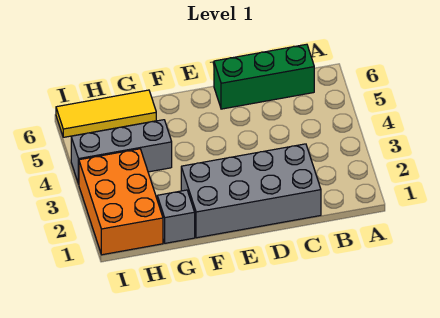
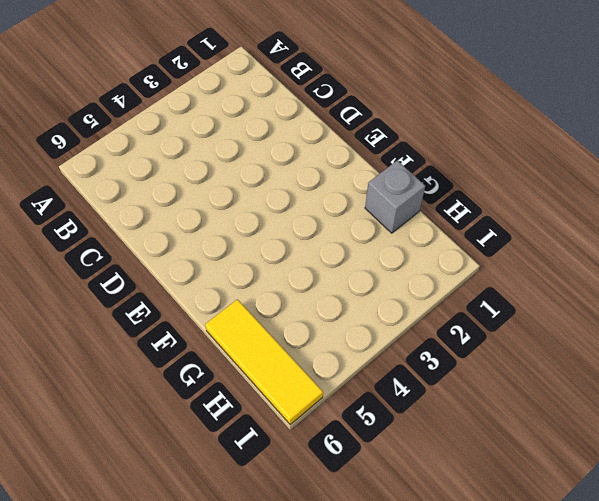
none -> green brick B6:D6 level 1
none -> grey brick C1:F2 level 1

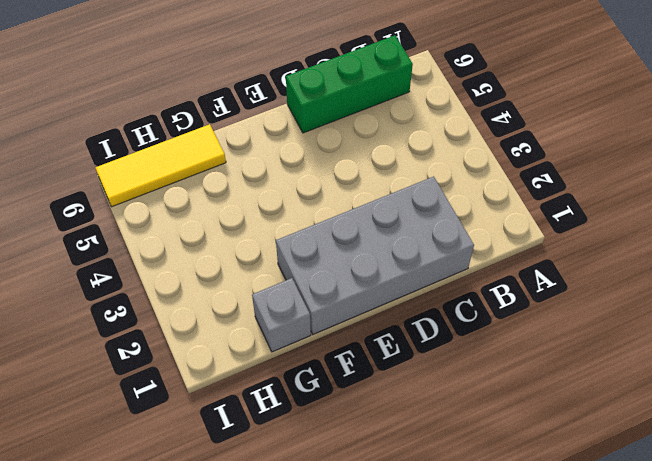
none -> grey brick G4:I4 level 1
none -> orange brick H1:I3 level 1

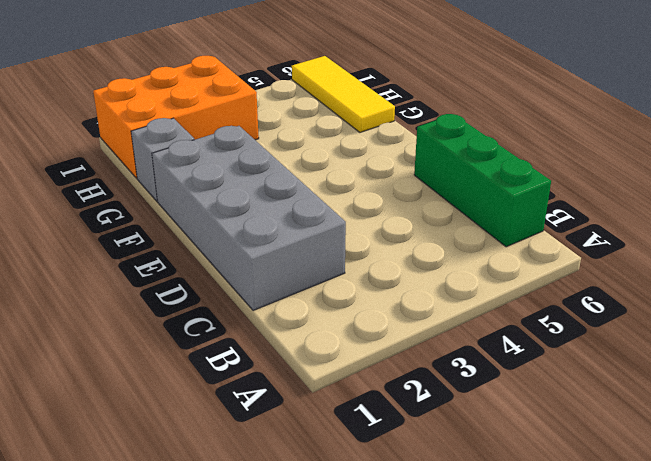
none -> grey brick G4:I4 level 1

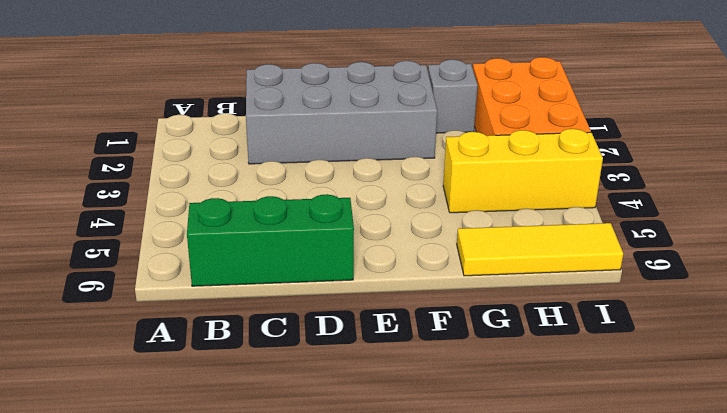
yellow brick G4:I4 level 1 -> grey brick G4:I4 level 1

